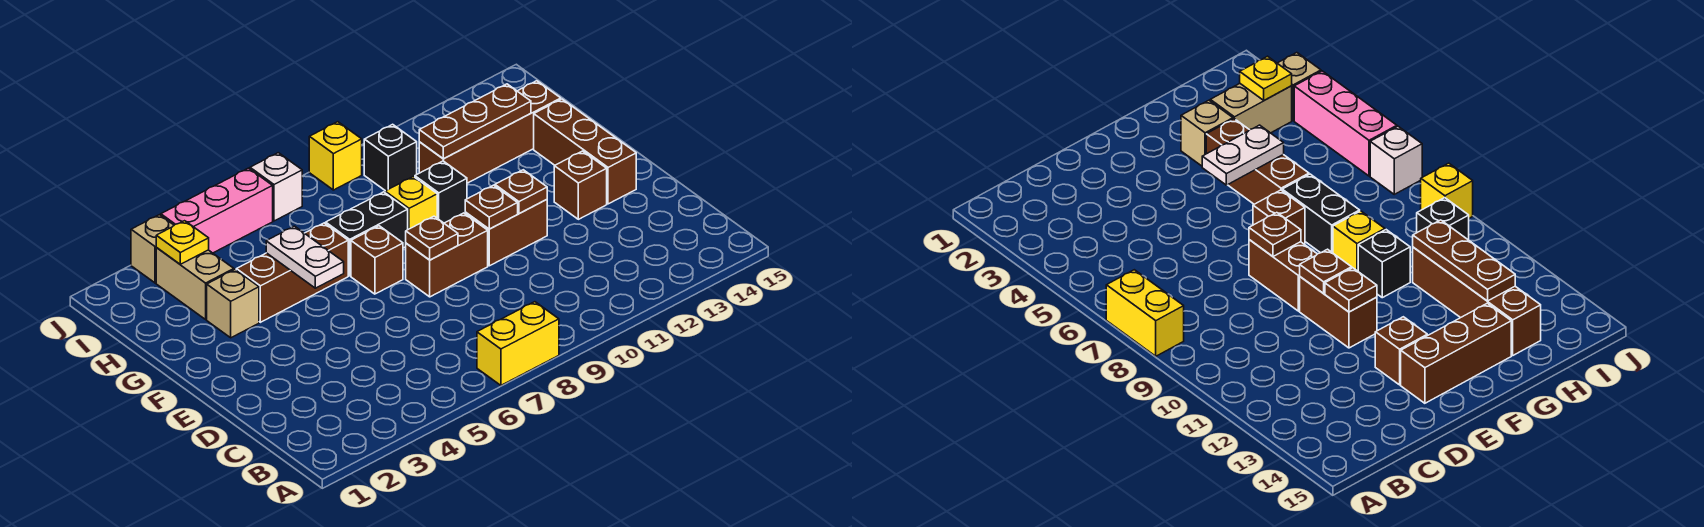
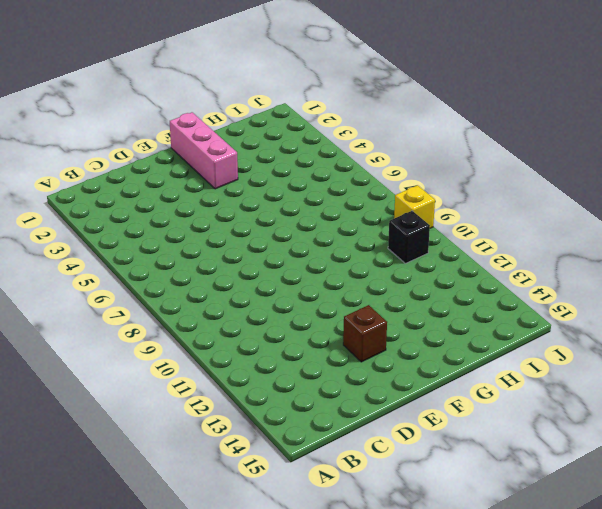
pink brick F1:F3 level 1 -> pink brick J4:J6 level 1
none -> yellow brick A7:A8 level 1
none -> brown brick E8:E9 level 1
none -> brown brick E10:E11 level 1

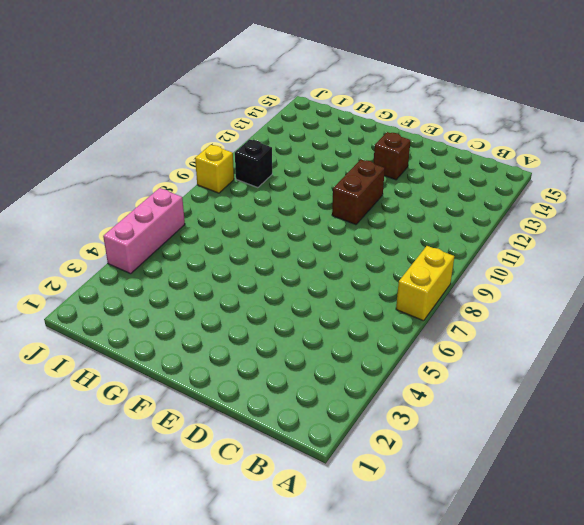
none -> brown brick E8:E9 level 1
none -> brown brick E14:G14 level 1
none -> brown brick F7 level 1

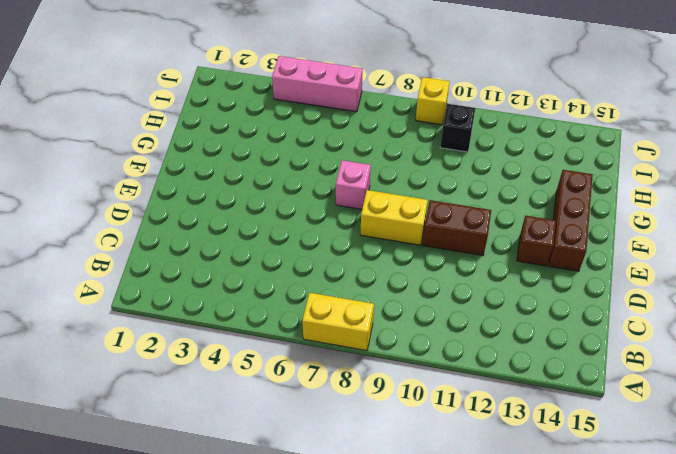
yellow brick E8:E9 level 1 -> brown brick E8:E9 level 1
pink brick F7 level 1 -> brown brick F7 level 1
none -> tan brick G3 level 1
none -> brown brick G4:G6 level 1
none -> black brick G7:G8 level 1

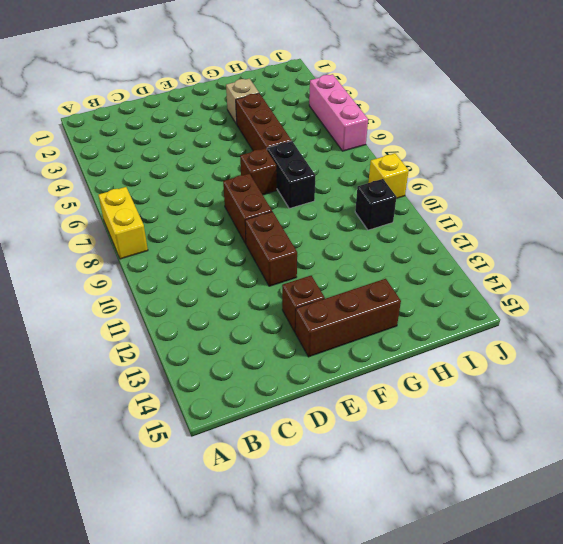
none -> yellow brick G9 level 1
none -> black brick G10 level 1
none -> tan brick H3:I3 level 1

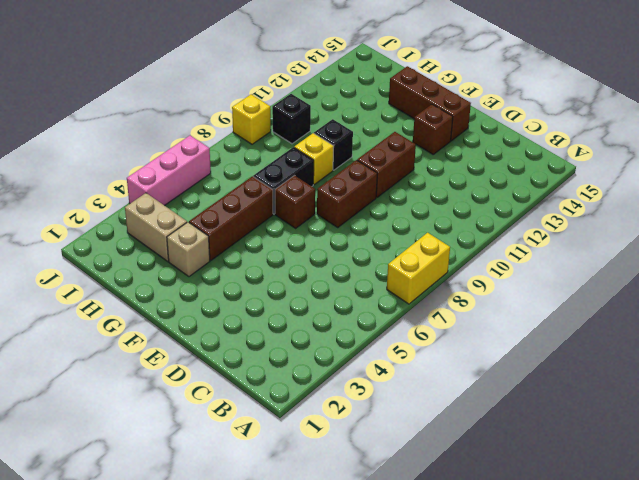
none -> brown brick H11:H14 level 1
none -> tan brick J3 level 1
none -> white brick J7 level 1

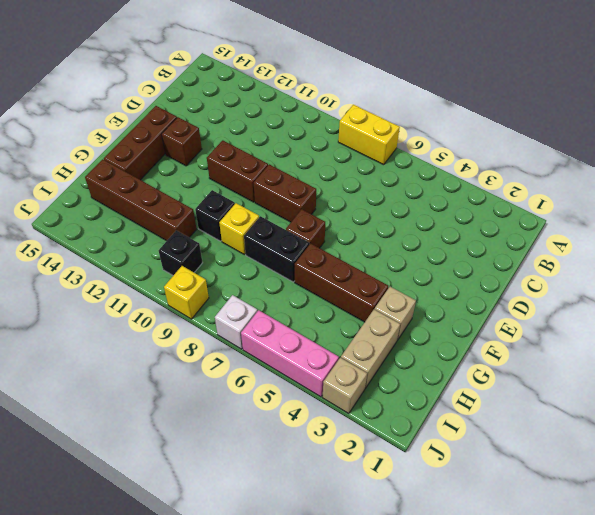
none -> brown plate E8 level 2
none -> brown plate E10 level 2
none -> brown plate E11 level 2

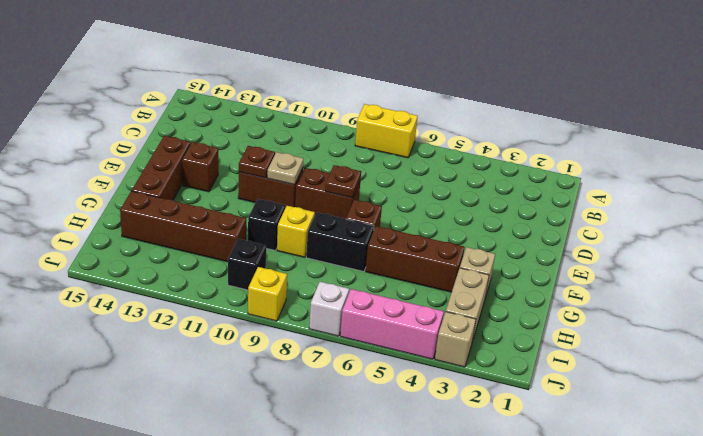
tan plate E10 level 2 -> brown plate E10 level 2
none -> white plate F5:G5 level 2
none -> brown plate H11:H13 level 2
none -> yellow plate I3 level 2

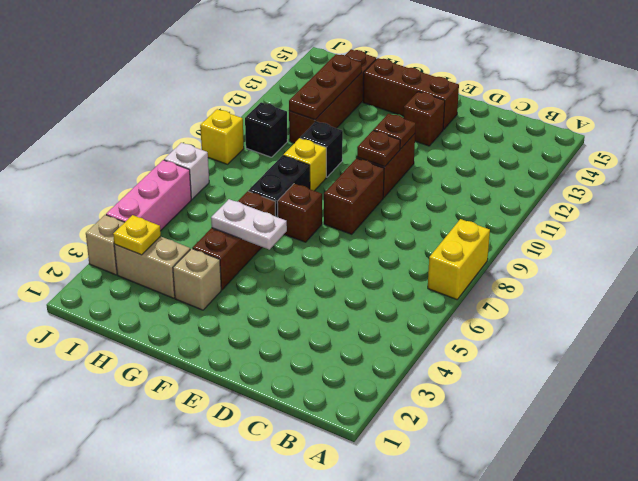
none -> brown plate E8 level 2

